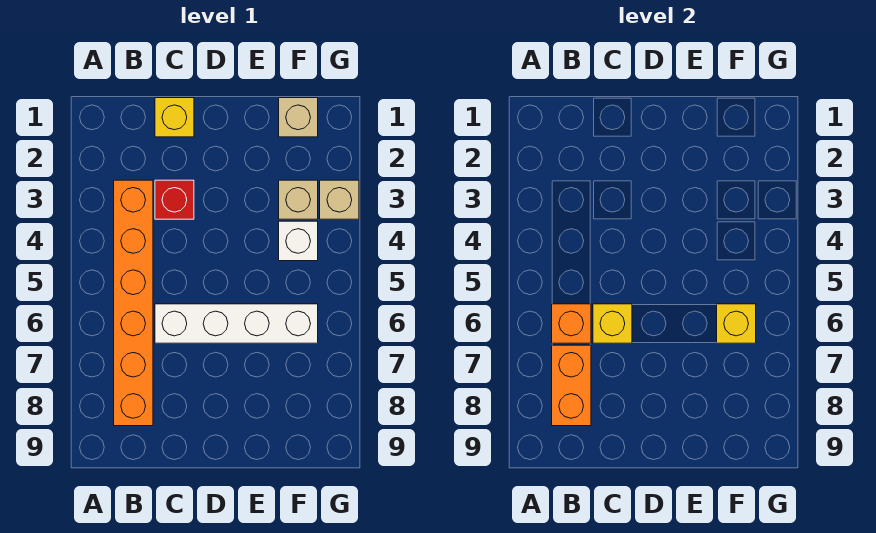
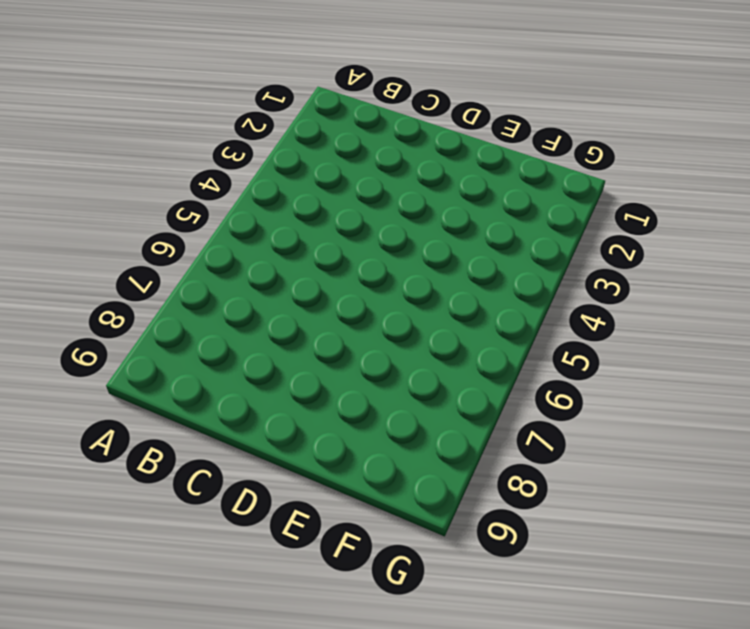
none -> orange brick B3:B8 level 1
none -> yellow brick C1 level 1
none -> red brick C3 level 1

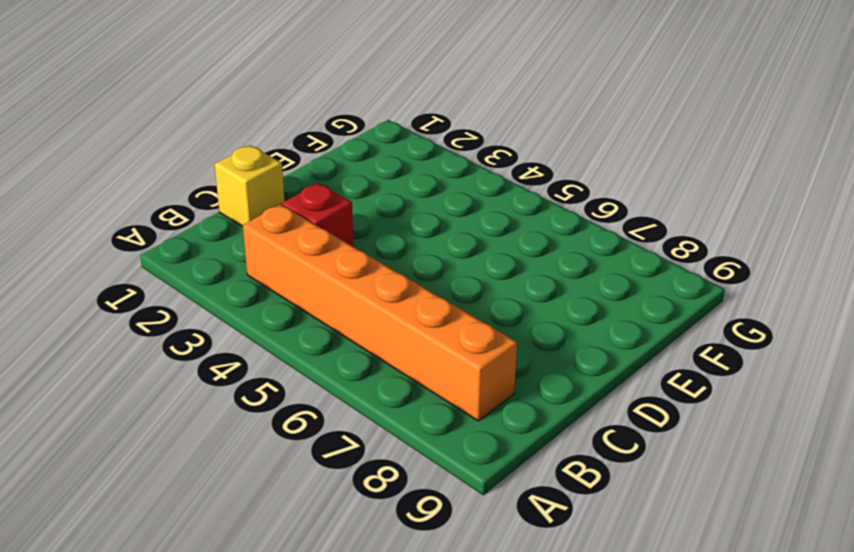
none -> white brick C6:F6 level 1
none -> tan brick F1 level 1
none -> tan brick F3 level 1

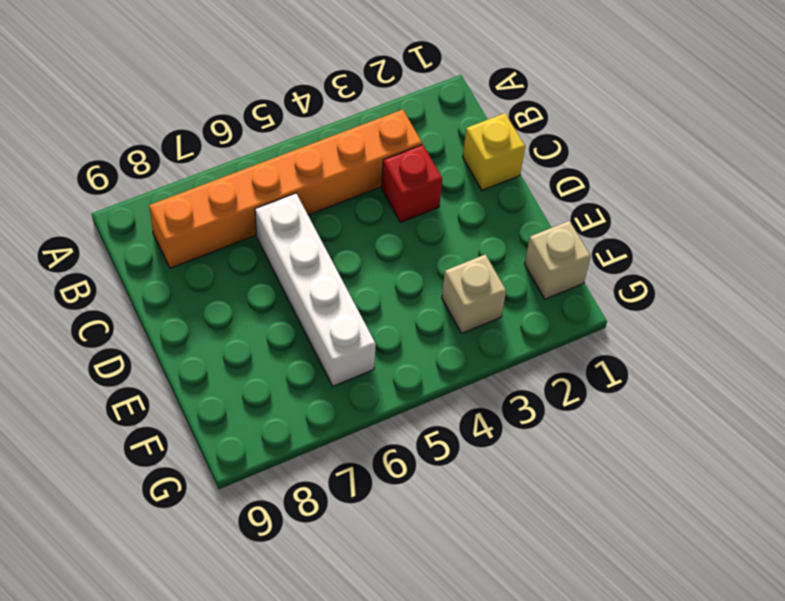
none -> white brick F4 level 1
none -> tan brick G3 level 1
none -> orange brick B6 level 2

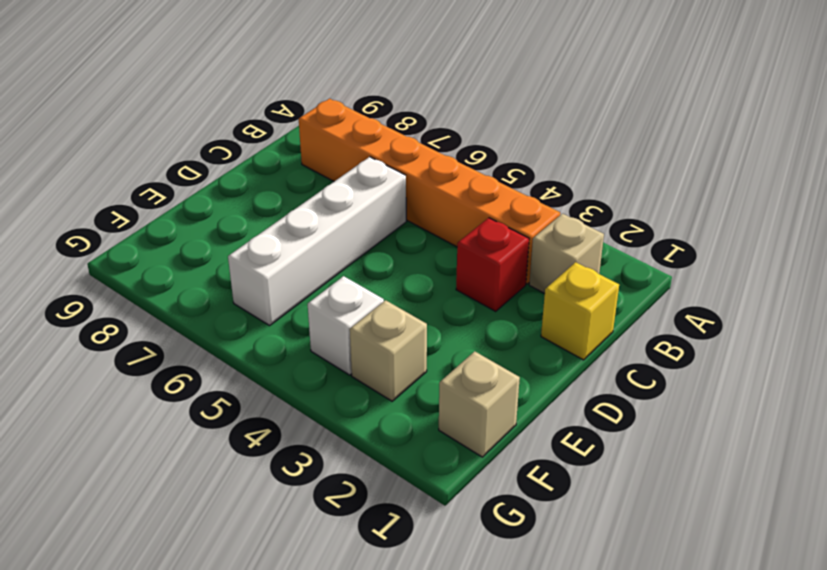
tan brick B2 level 1 -> tan brick G3 level 1
none -> orange brick B6 level 2
none -> orange brick B7:B8 level 2
none -> yellow brick C6 level 2

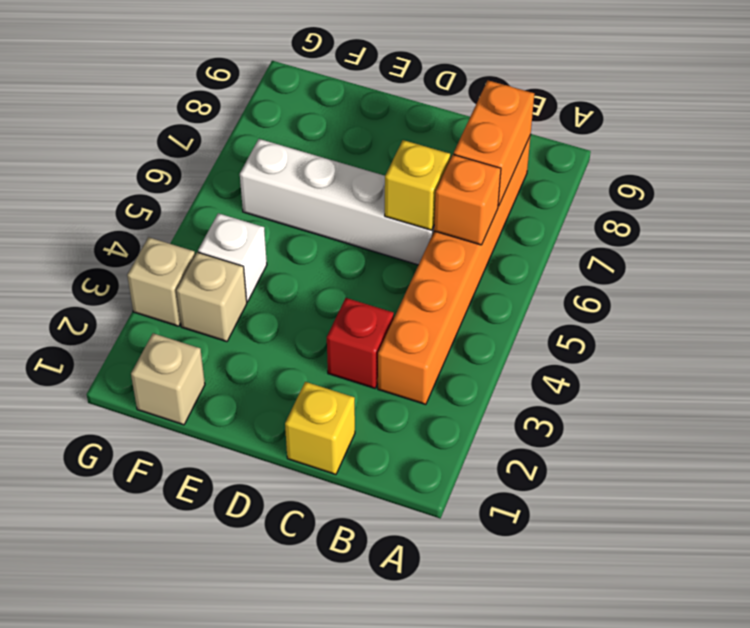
none -> yellow brick F6 level 2

